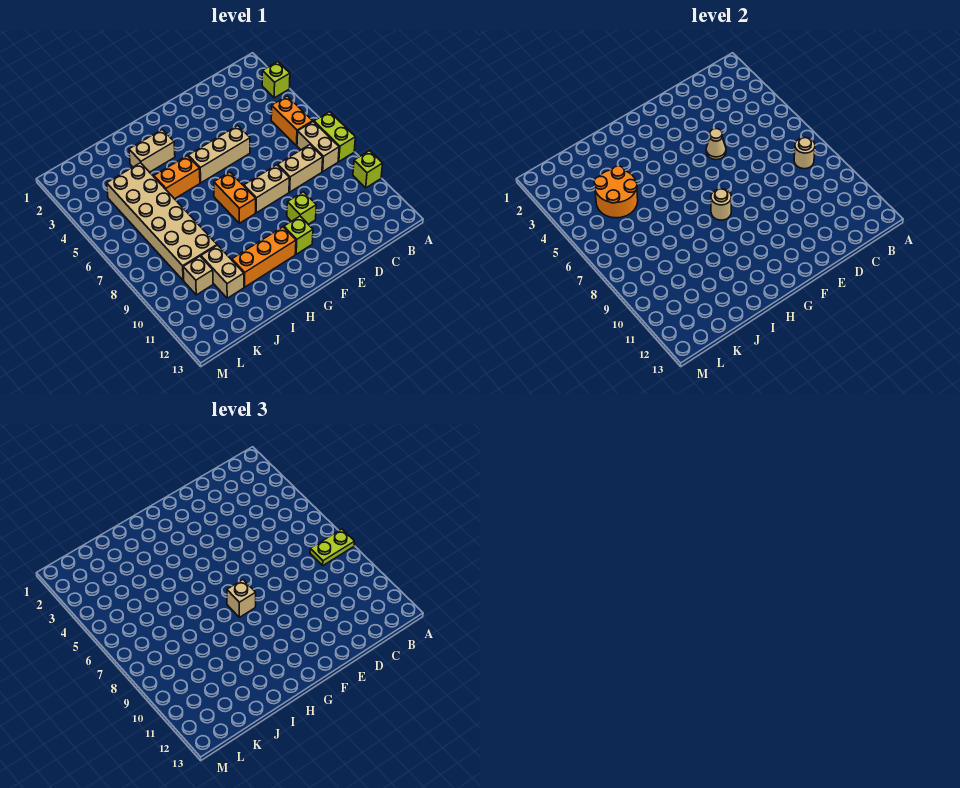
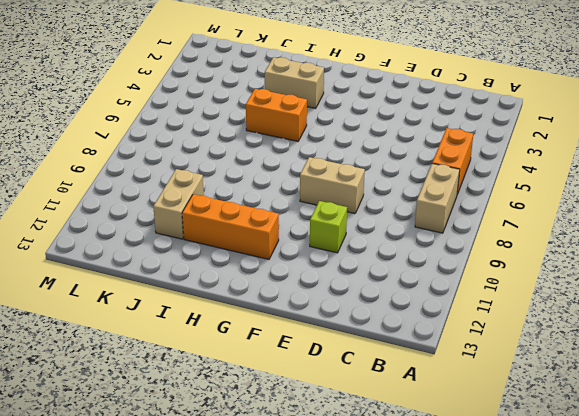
none -> lime brick A3 level 1
none -> lime brick A7:A8 level 1
none -> lime brick A10 level 1

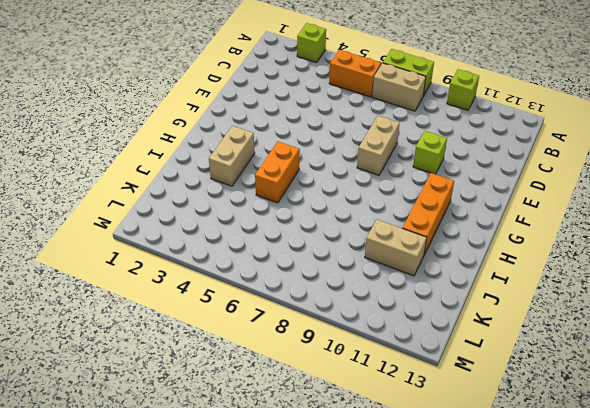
none -> tan brick C8:D8 level 1
none -> tan brick E5:G5 level 1
none -> lime brick F11 level 1

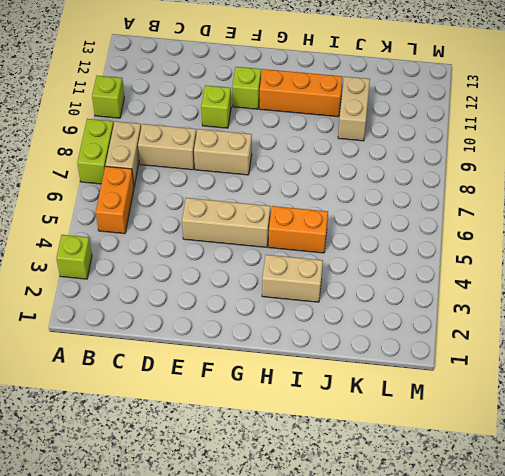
none -> orange brick G7:G8 level 1
none -> tan brick J4:K9 level 1
none -> tan brick K10 level 1

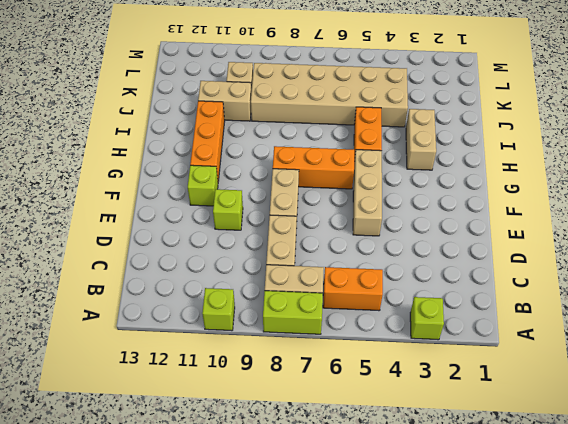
orange brick G6:G8 level 1 -> orange brick G7:G8 level 1
none -> tan round brick B8 level 2
none -> tan cone E5 level 2
none -> tan round brick G8 level 2

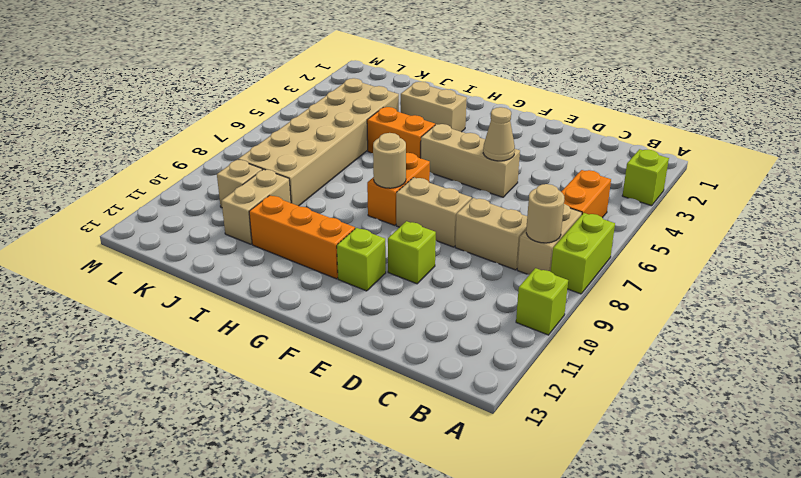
none -> orange round brick J4:K5 level 2
none -> lime plate A8:B8 level 3
none -> tan brick G8 level 3

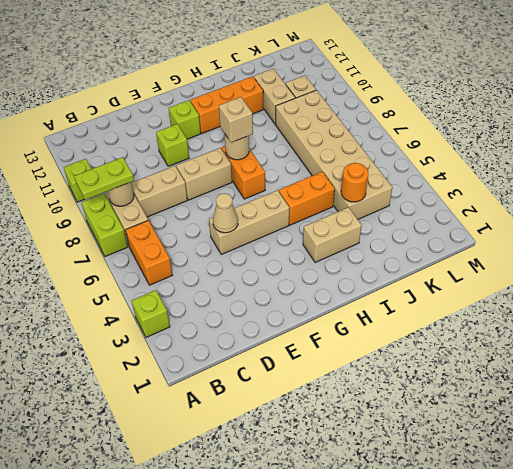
orange round brick J4 level 2 -> orange round brick J4:K5 level 2

